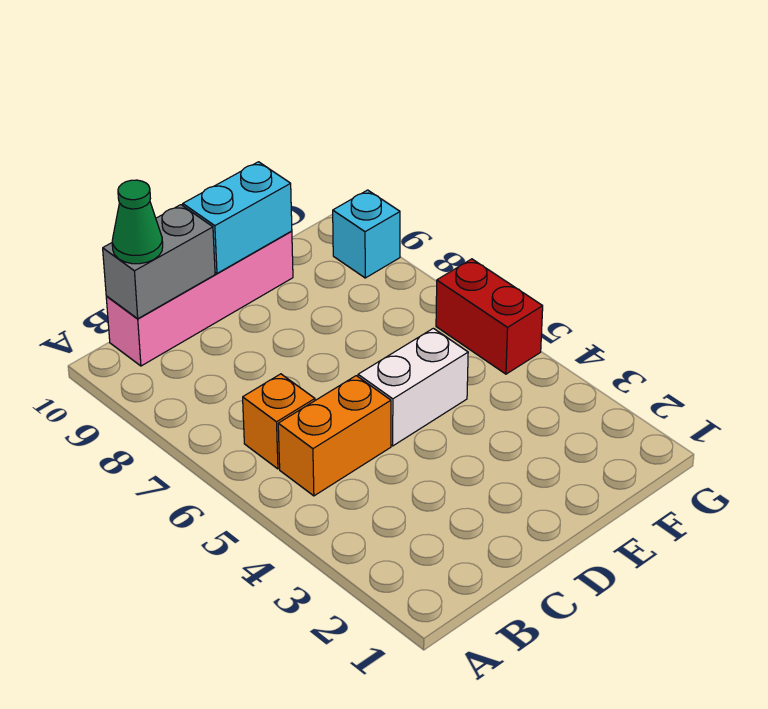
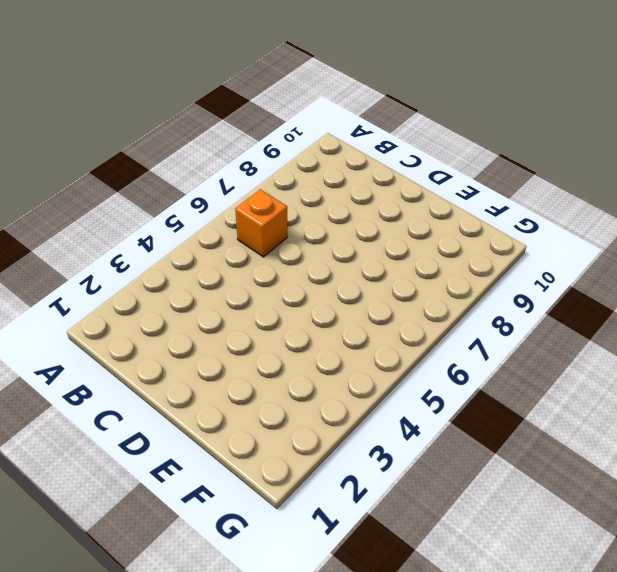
none -> orange brick B5:C5 level 1
none -> pink brick B10:E10 level 1

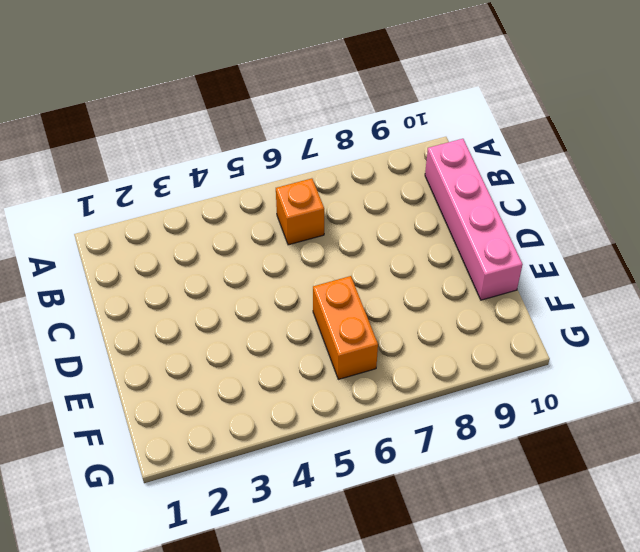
orange brick E6:F6 level 1 -> orange brick B5:C5 level 1
none -> white brick D5:E5 level 1
none -> red brick G5:G6 level 1

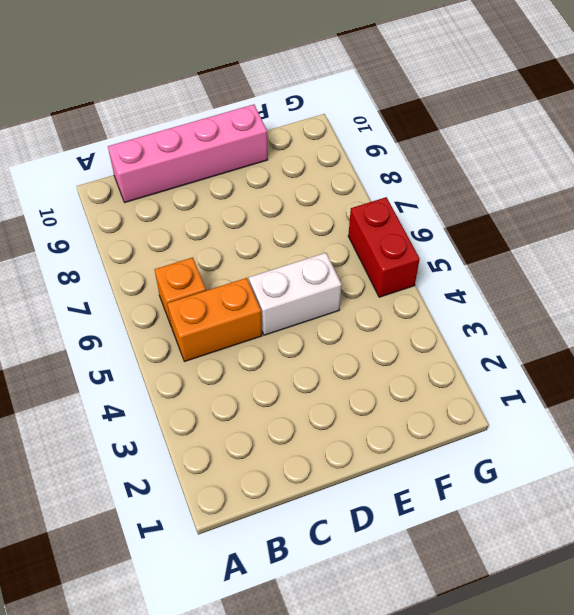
none -> cyan brick G9 level 1
none -> grey brick B10:C10 level 2

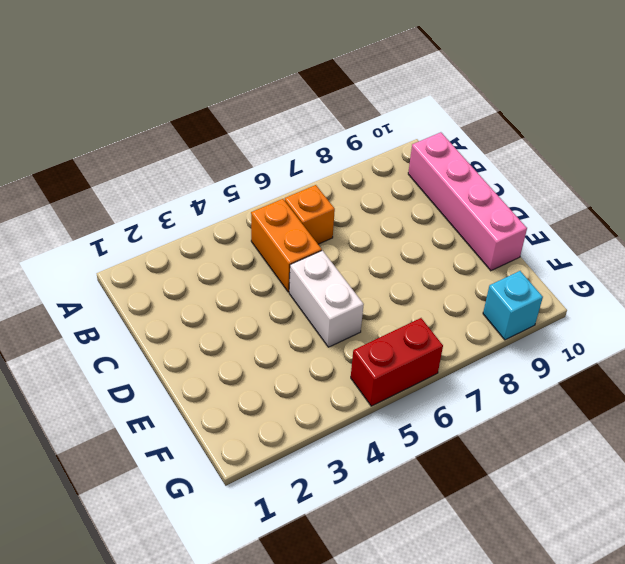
none -> grey brick B10:C10 level 2
none -> cyan brick D10:E10 level 2

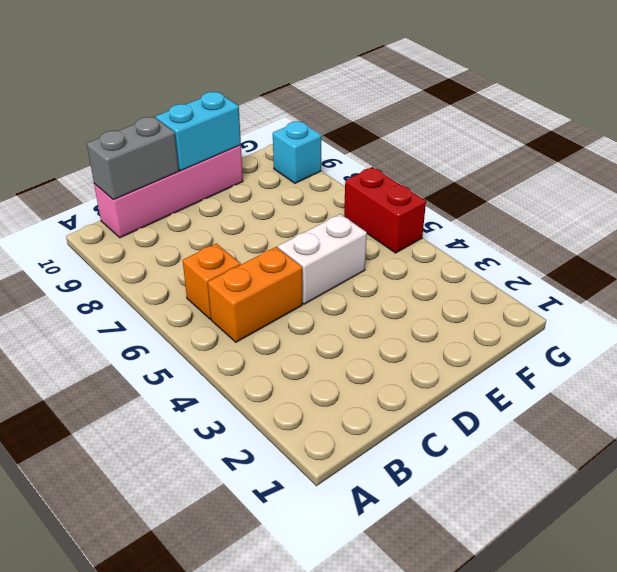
none -> green cone B10 level 3

